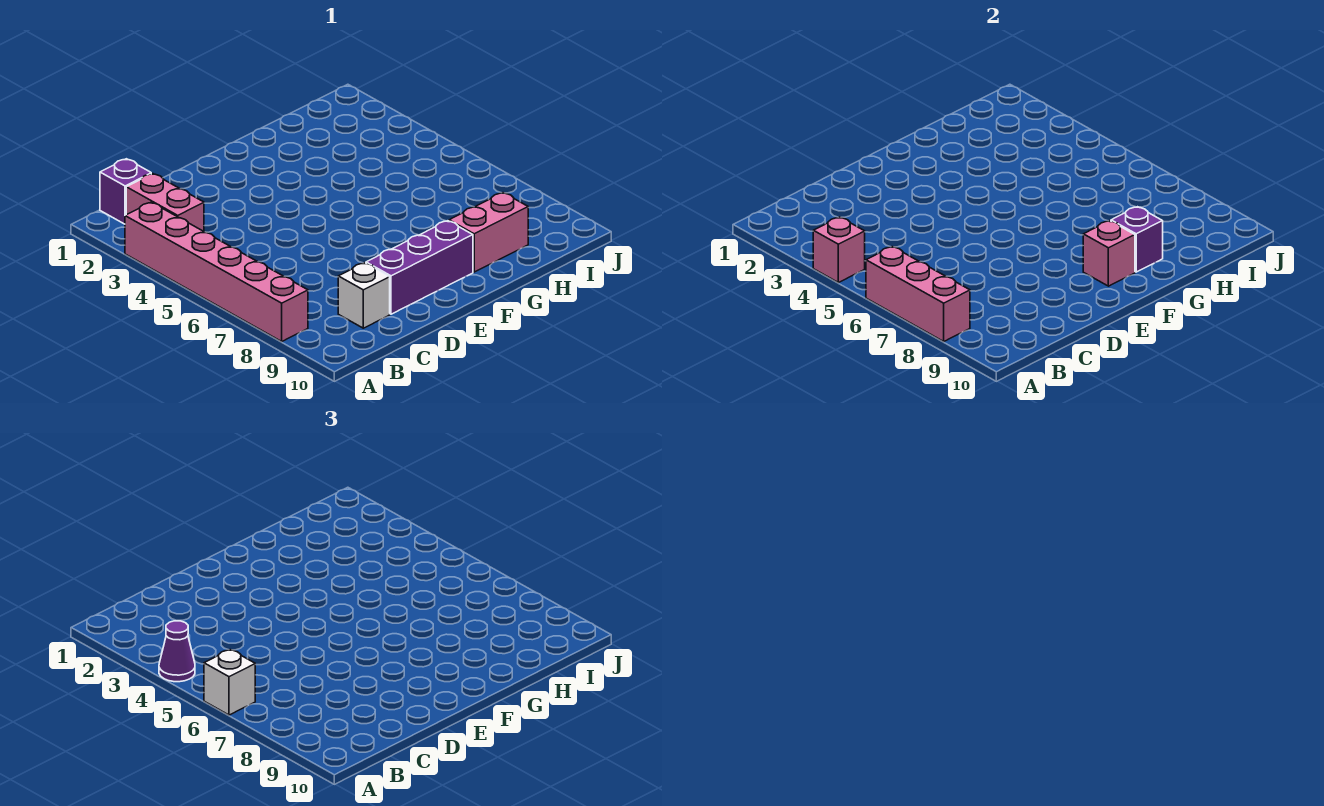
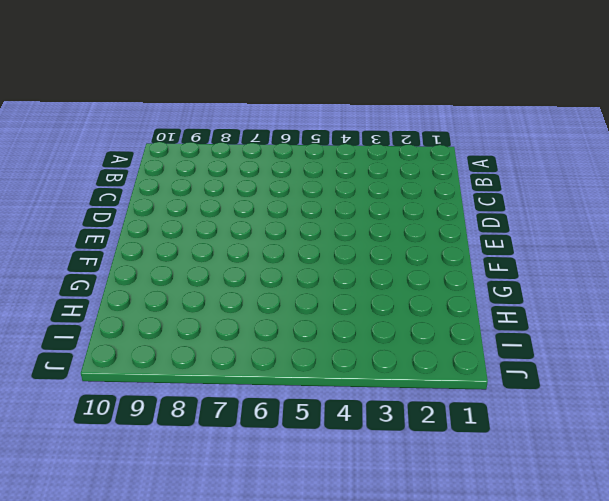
none -> pink brick A3:A8 level 1
none -> purple brick B1 level 1
none -> pink brick B2:B3 level 1

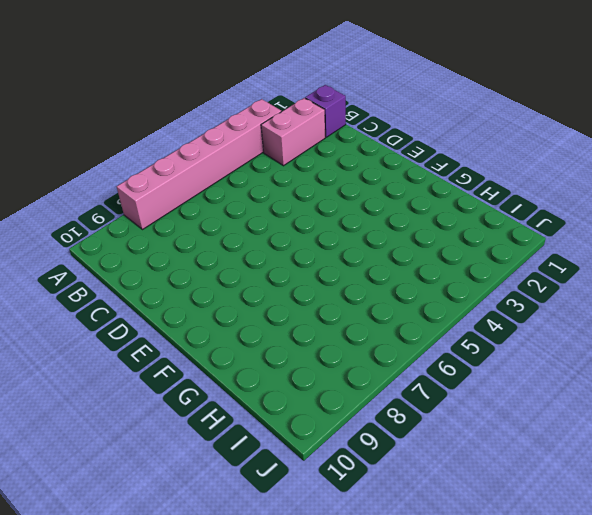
none -> white brick C9 level 1
none -> purple brick D9:F9 level 1
none -> pink brick G9:H9 level 1

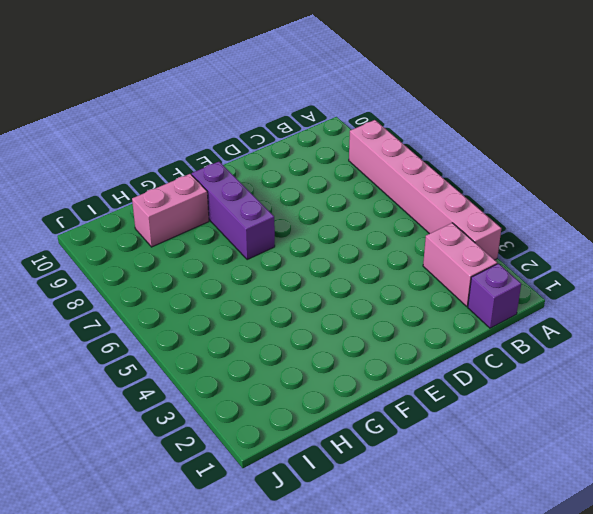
purple brick F7:F9 level 1 -> purple brick D9:F9 level 1
none -> white brick C9 level 1
none -> pink brick A4 level 2
none -> pink brick A6:A8 level 2

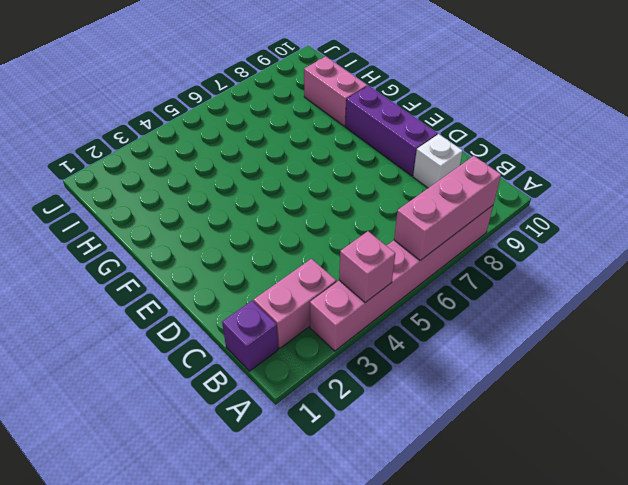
none -> pink brick F9 level 2
none -> purple brick G9 level 2
none -> purple cone A4 level 3

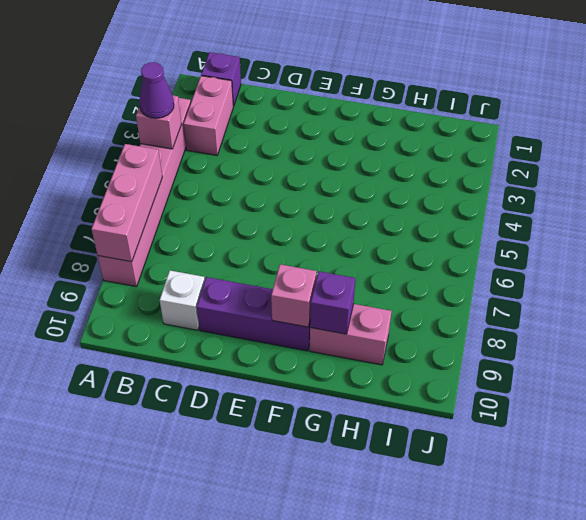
none -> white brick A6 level 3

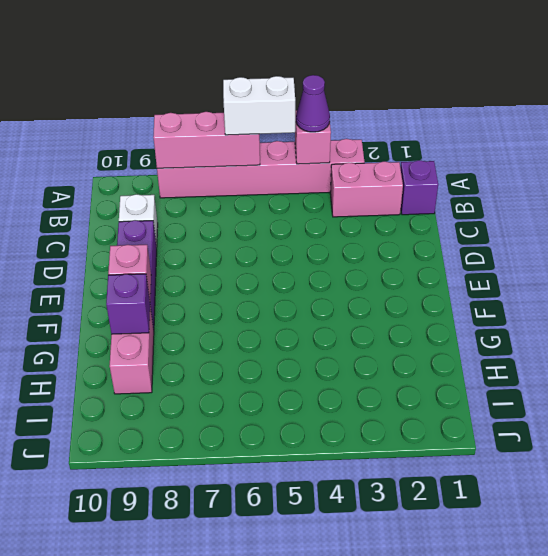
white brick A5:A6 level 3 -> white brick A6 level 3

